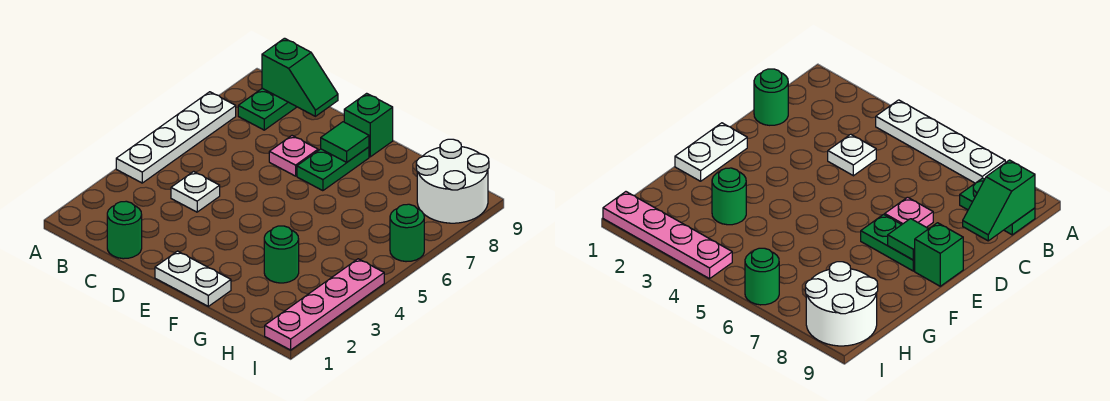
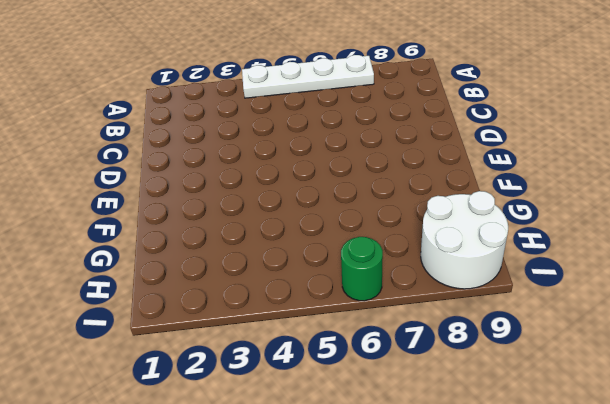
none -> green plate B8:B9 level 1
none -> green round brick C1 level 1
none -> white plate C4 level 1

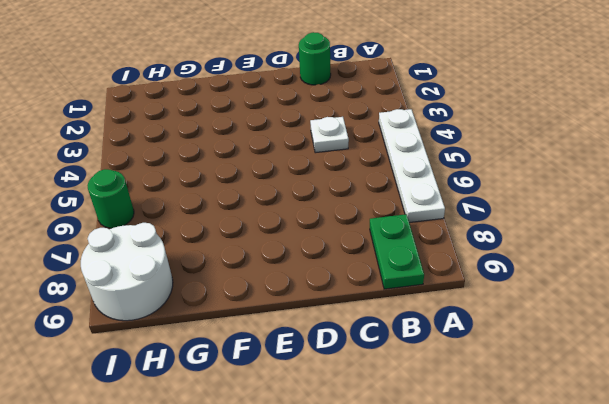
none -> pink plate D7 level 1
none -> white plate E1:F1 level 1
none -> green plate E7:E8 level 1

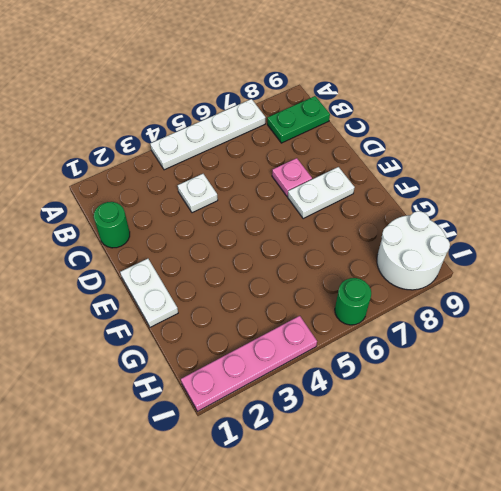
white plate E7:E8 level 1 -> green plate E7:E8 level 1
none -> green brick E9 level 1
none -> green round brick G3 level 1
none -> green slope B9:C9 level 2 top B

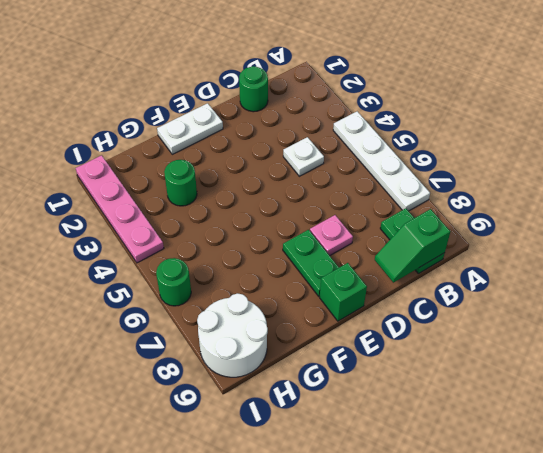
none -> green tile E8 level 2

